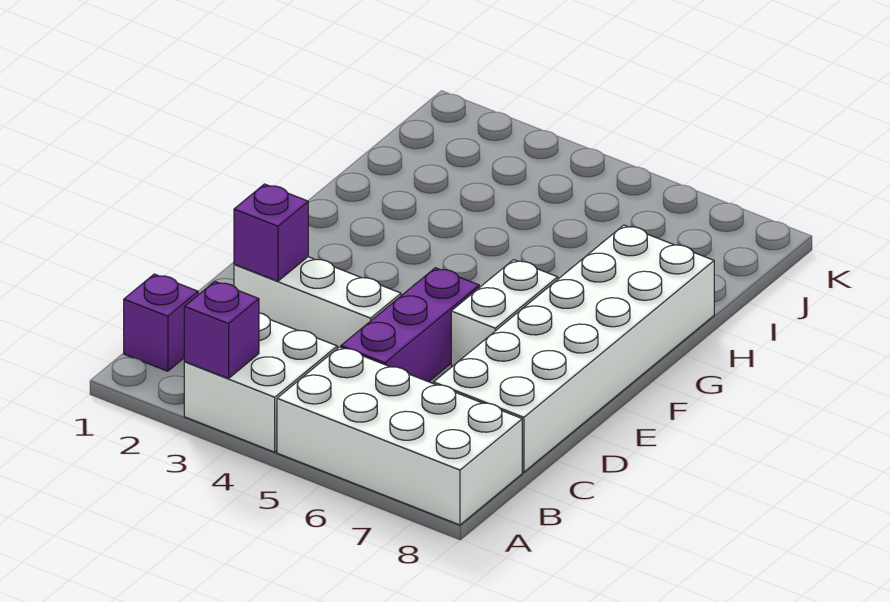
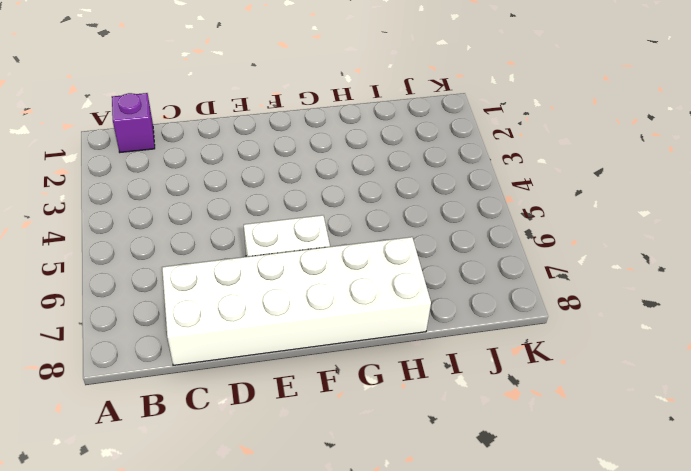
none -> white brick A3:B4 level 1
none -> white brick A5:B8 level 1

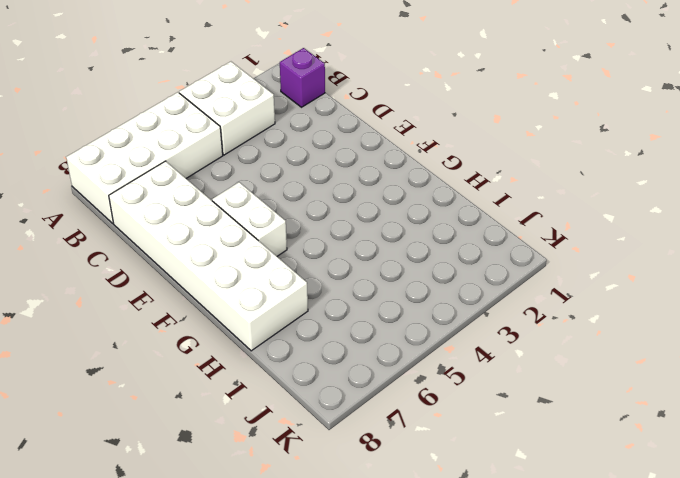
none -> purple brick C5:E5 level 1
none -> white brick D2:D4 level 1

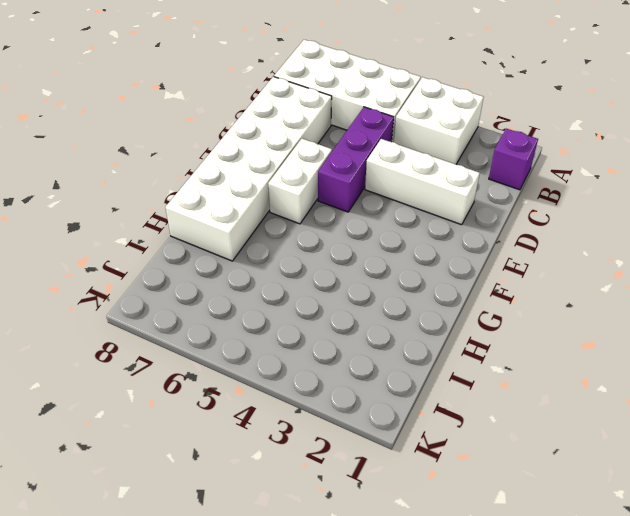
none -> purple brick A3 level 2
none -> purple brick D2 level 2

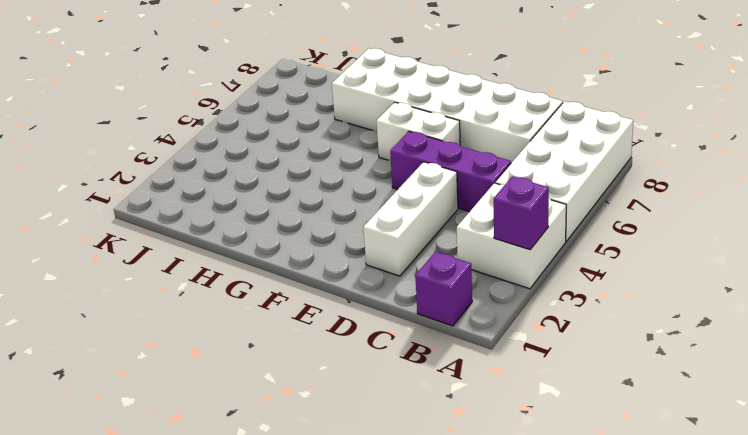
none -> purple brick D2 level 2

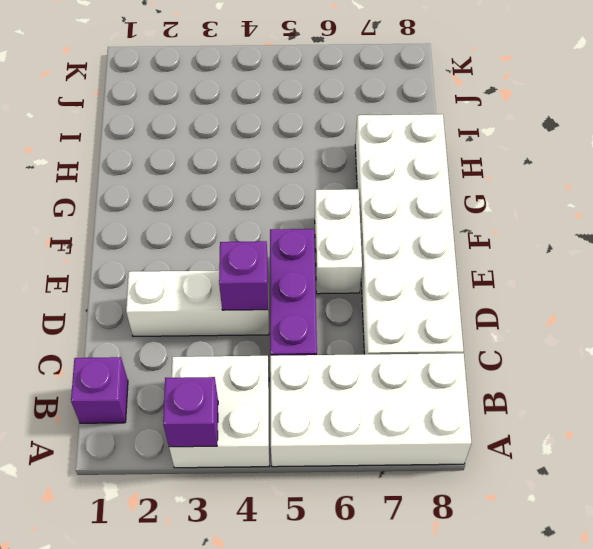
purple brick D4 level 2 -> purple brick D2 level 2

